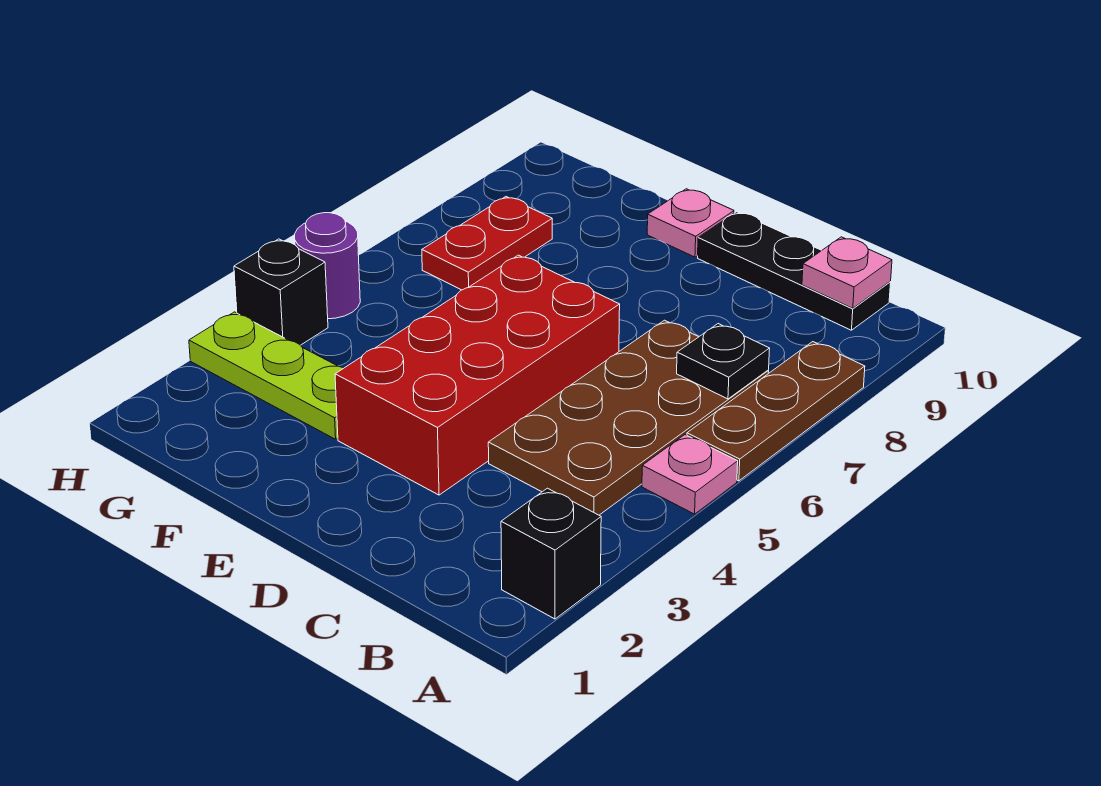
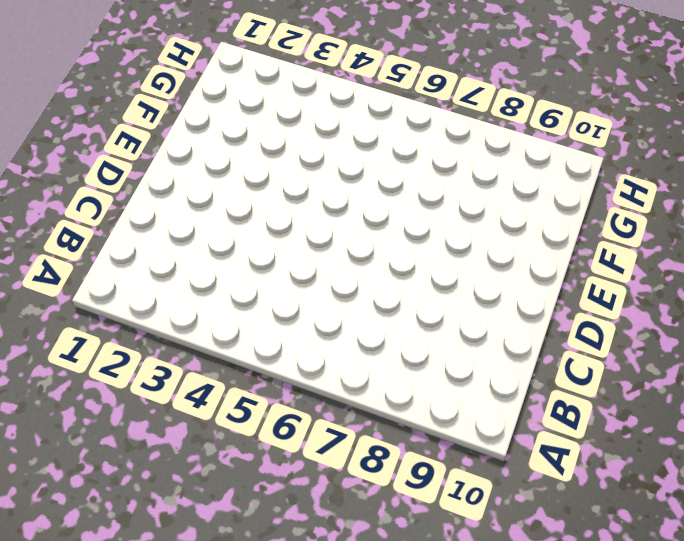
none -> black brick A2 level 1
none -> pink plate A5 level 1
none -> brown plate A6:A8 level 1

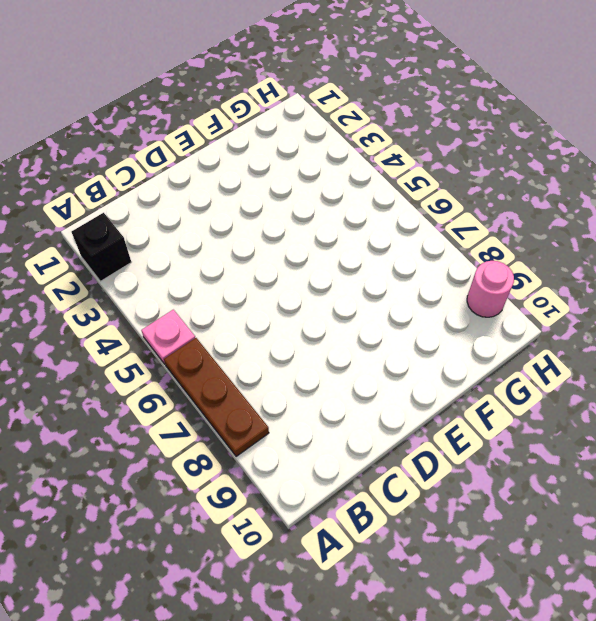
pink round brick H9 level 1 -> none
none -> brown plate B4:C7 level 1
none -> black plate B10:D10 level 1
none -> red brick D3:E6 level 1

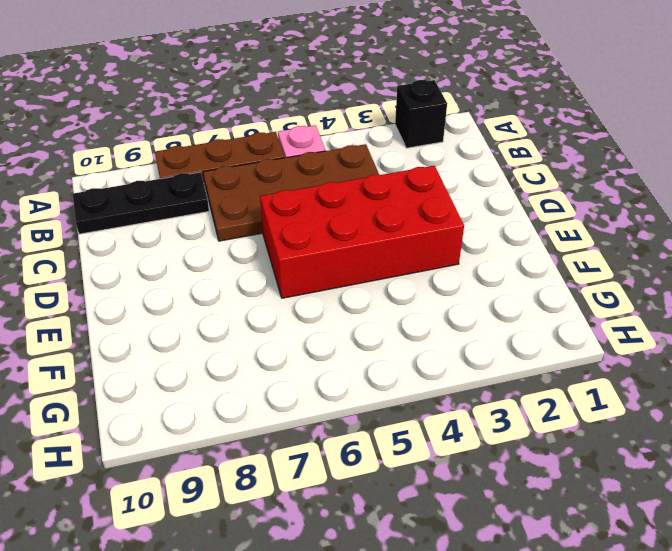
black plate B8:B10 level 1 -> black plate B10:D10 level 1
none -> pink plate E10 level 1
none -> lime plate F3:H3 level 1
none -> red plate G7:G8 level 1

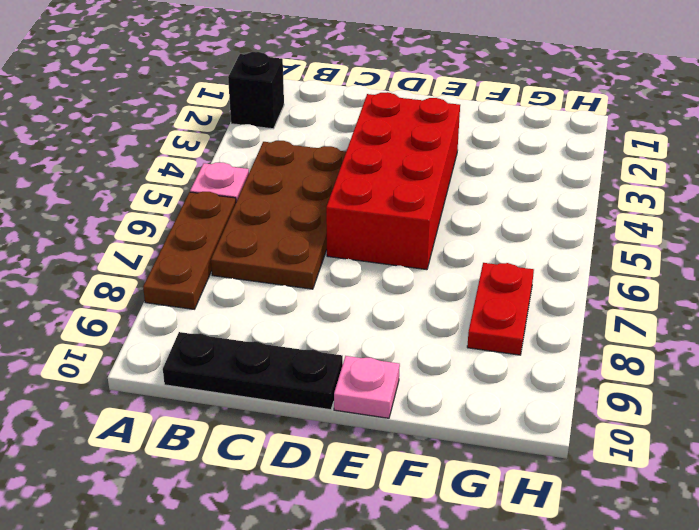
none -> lime plate F3:H3 level 1
none -> black brick H4 level 1
none -> purple round brick H5 level 1

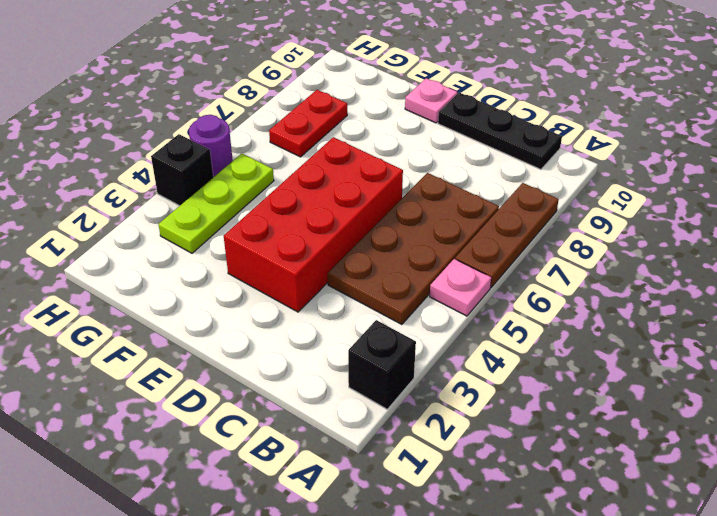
lime plate G3:G5 level 1 -> lime plate F3:H3 level 1
none -> black plate B7 level 2
none -> pink plate B10 level 2

